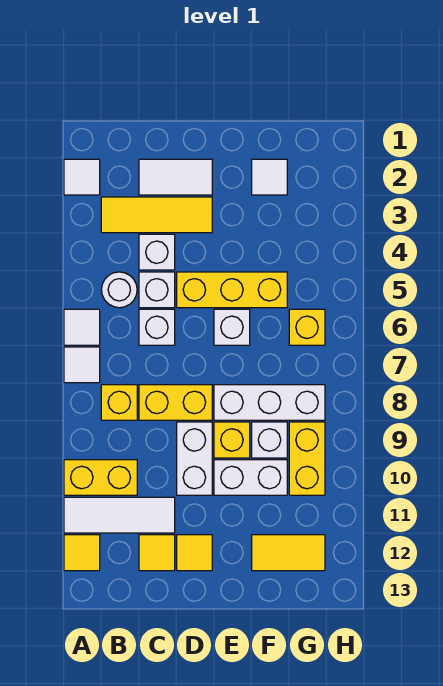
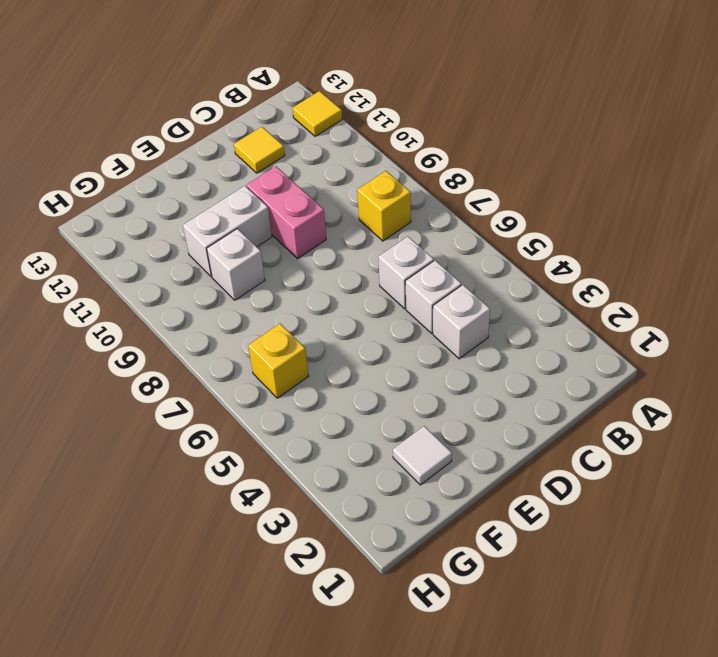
pink brick D9:D10 level 1 -> white brick D9:D10 level 1
none -> white tile A2 level 1
none -> white tile A6 level 1
none -> white tile A7 level 1

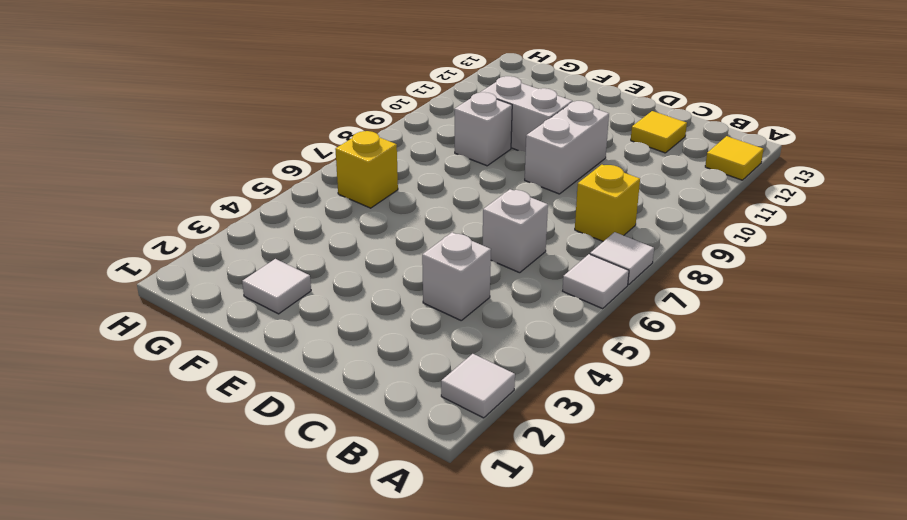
none -> yellow brick A10:B10 level 1
none -> white tile A11:C11 level 1
none -> yellow tile B3:D3 level 1

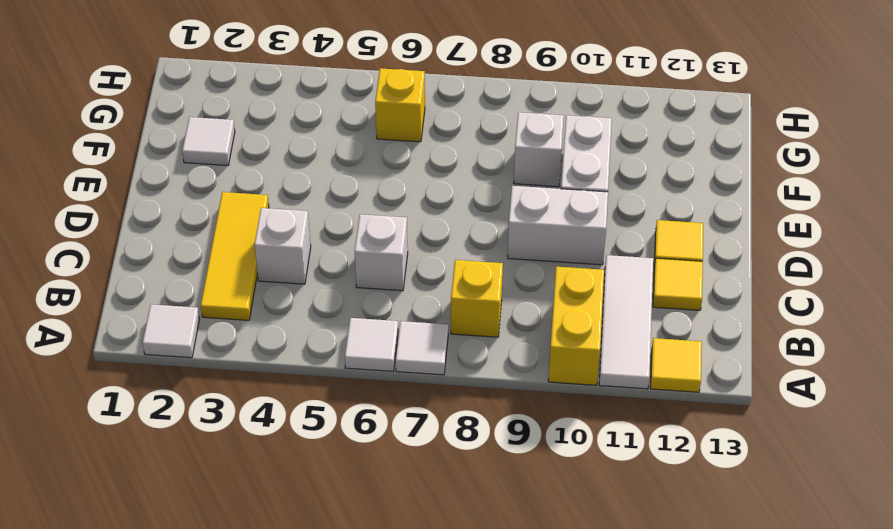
none -> white round brick B5 level 1
none -> white tile C2:D2 level 1
none -> white brick C5 level 1

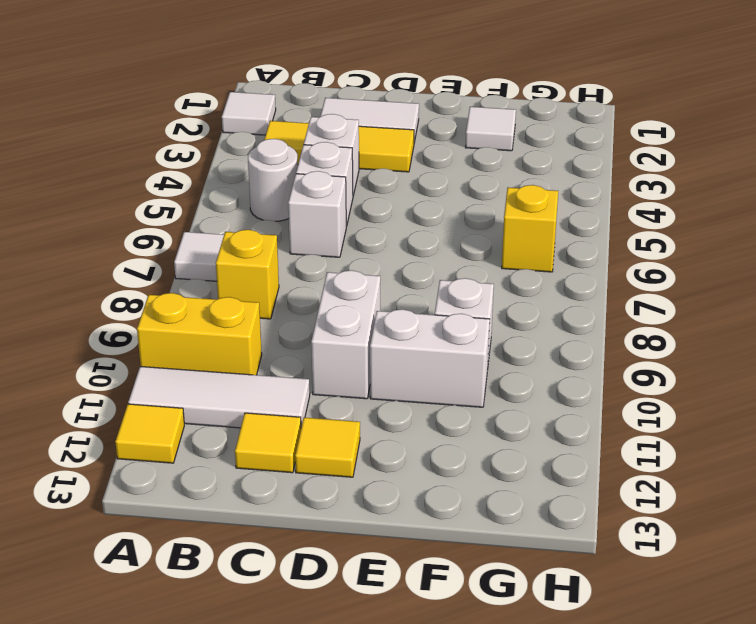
none -> white tile A6 level 1
none -> yellow brick C8:D8 level 1
none -> yellow brick D5:F5 level 1

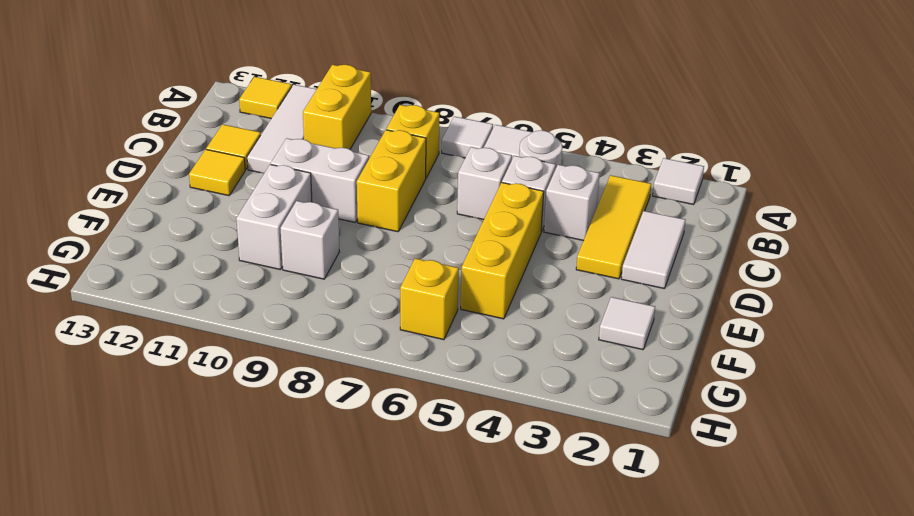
none -> white brick E6 level 1
none -> white brick E8:G8 level 1
none -> yellow brick E9 level 1

